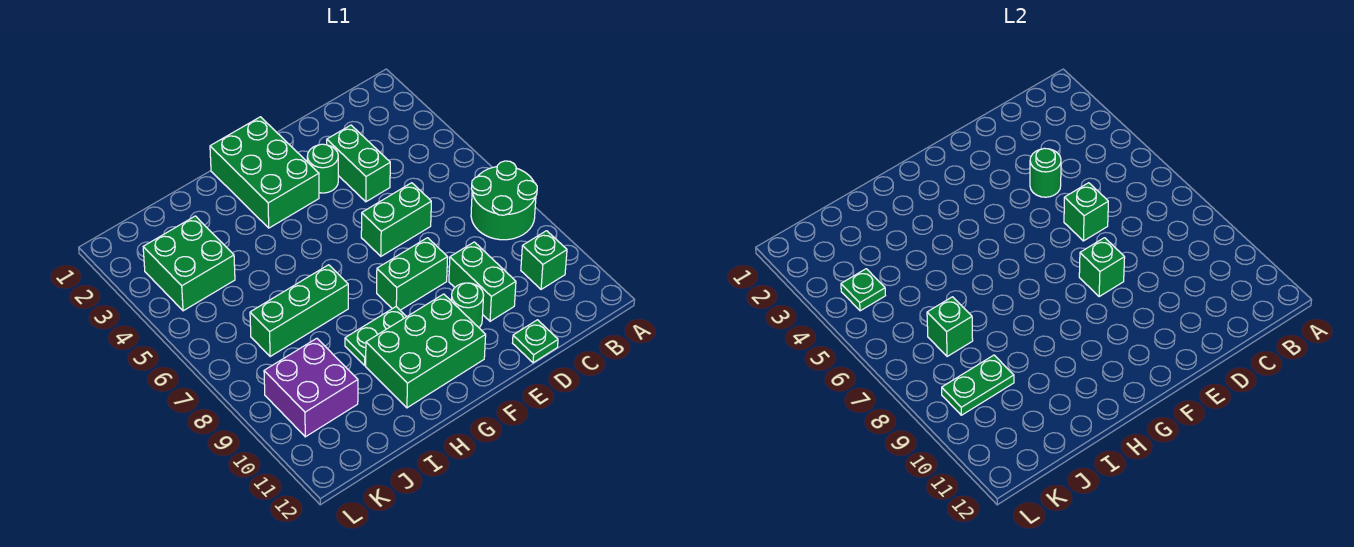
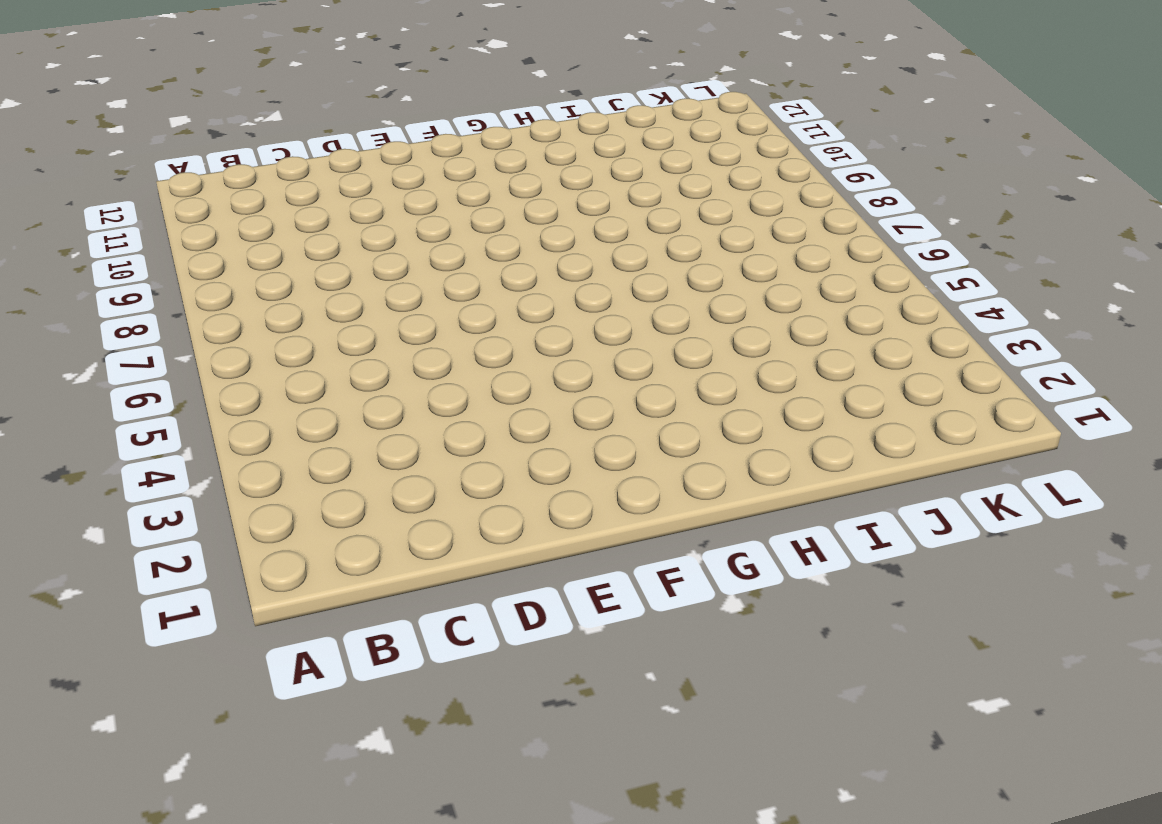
none -> green round brick A7:B8 level 1
none -> green brick B10 level 1
none -> green brick D3:D4 level 1

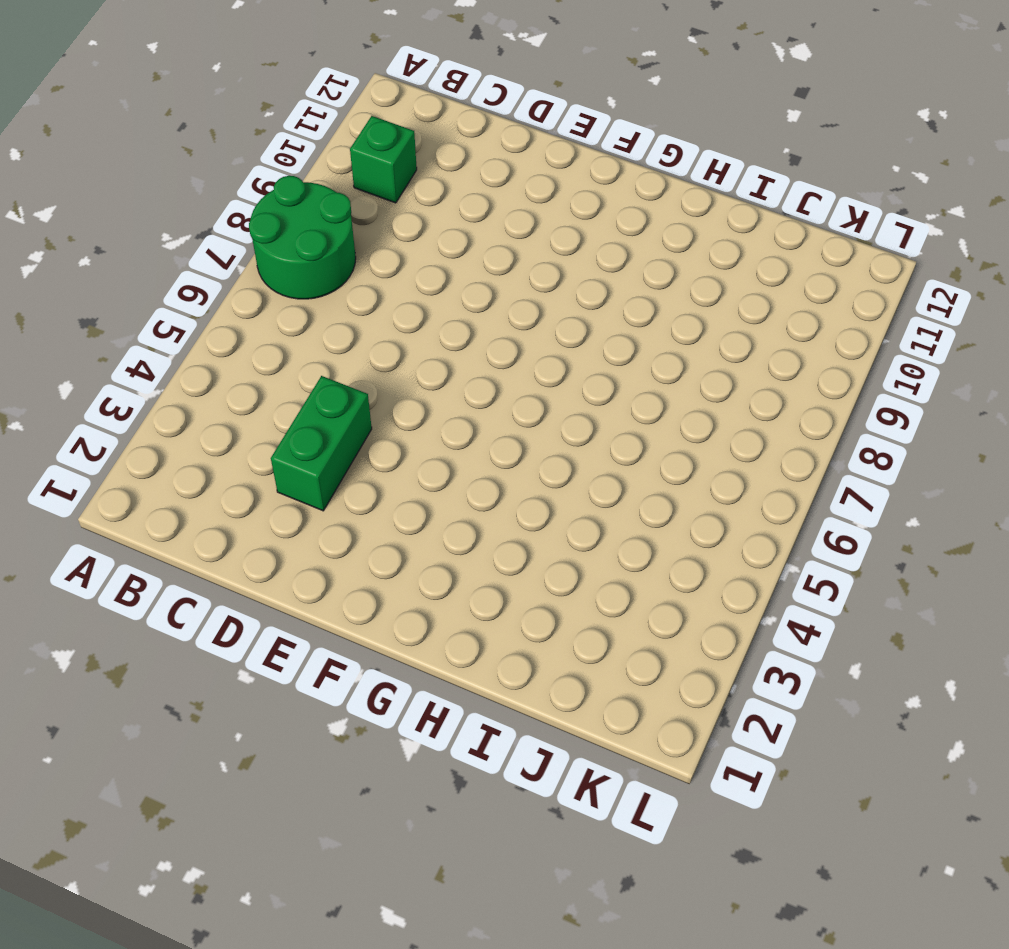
none -> green brick D6:E6 level 1
none -> green brick D9:D10 level 1
none -> green plate D12 level 1

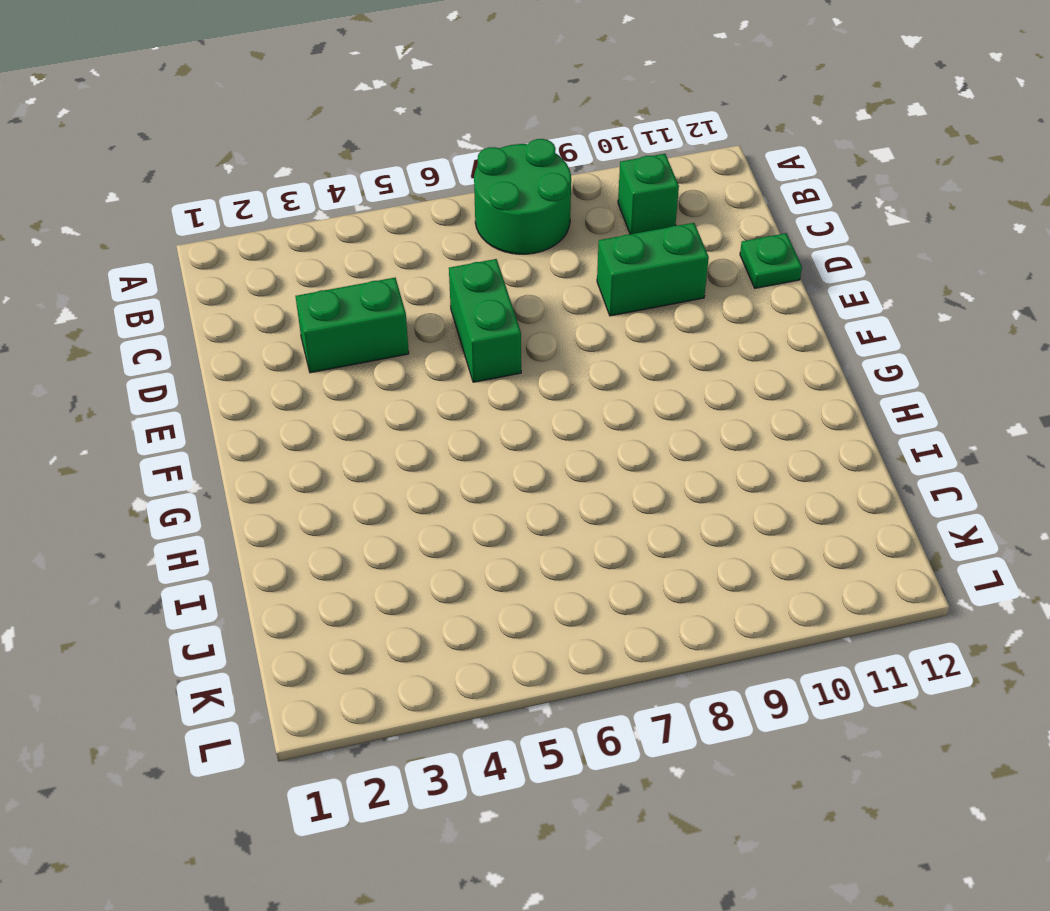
none -> green round brick E3 level 1
none -> green brick E8:F8 level 1
none -> green round brick E10 level 1

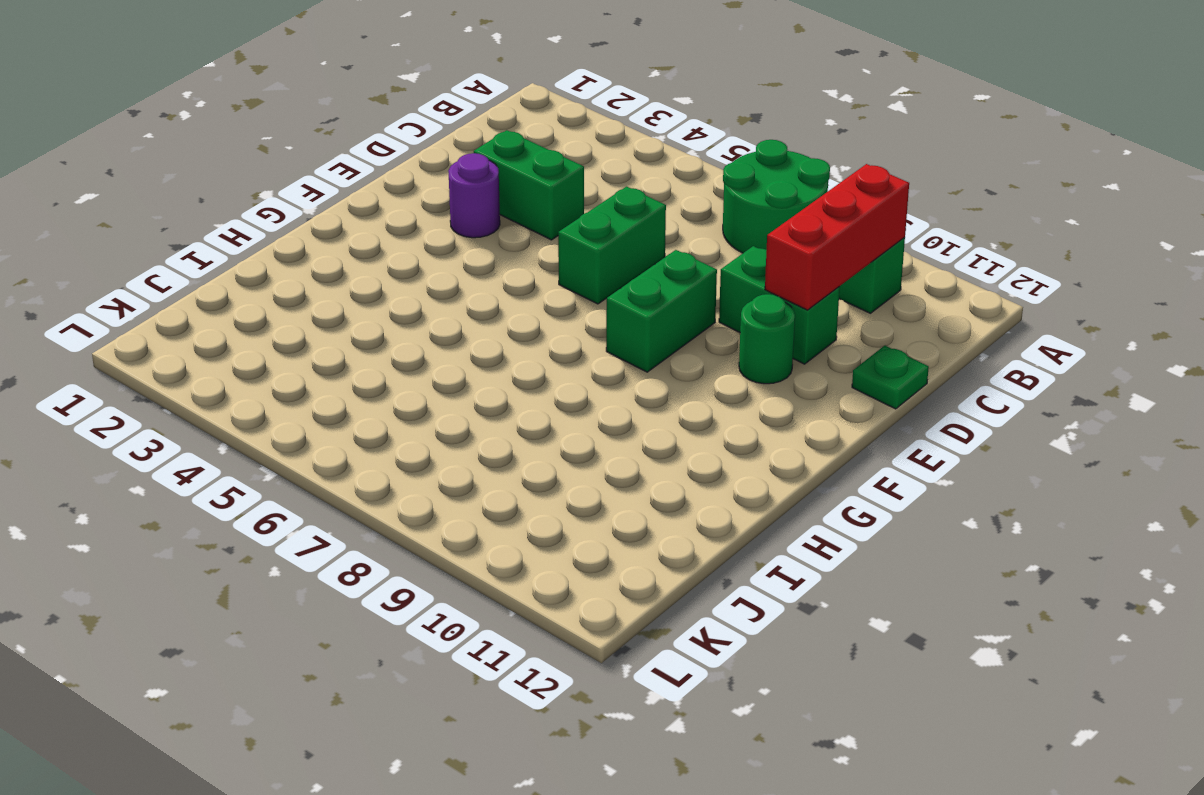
red brick B10:D10 level 2 -> none
purple round brick E3 level 1 -> green round brick E3 level 1
none -> green brick F1:G3 level 1
none -> green brick F10:H11 level 1
none -> green plate G9:H9 level 1

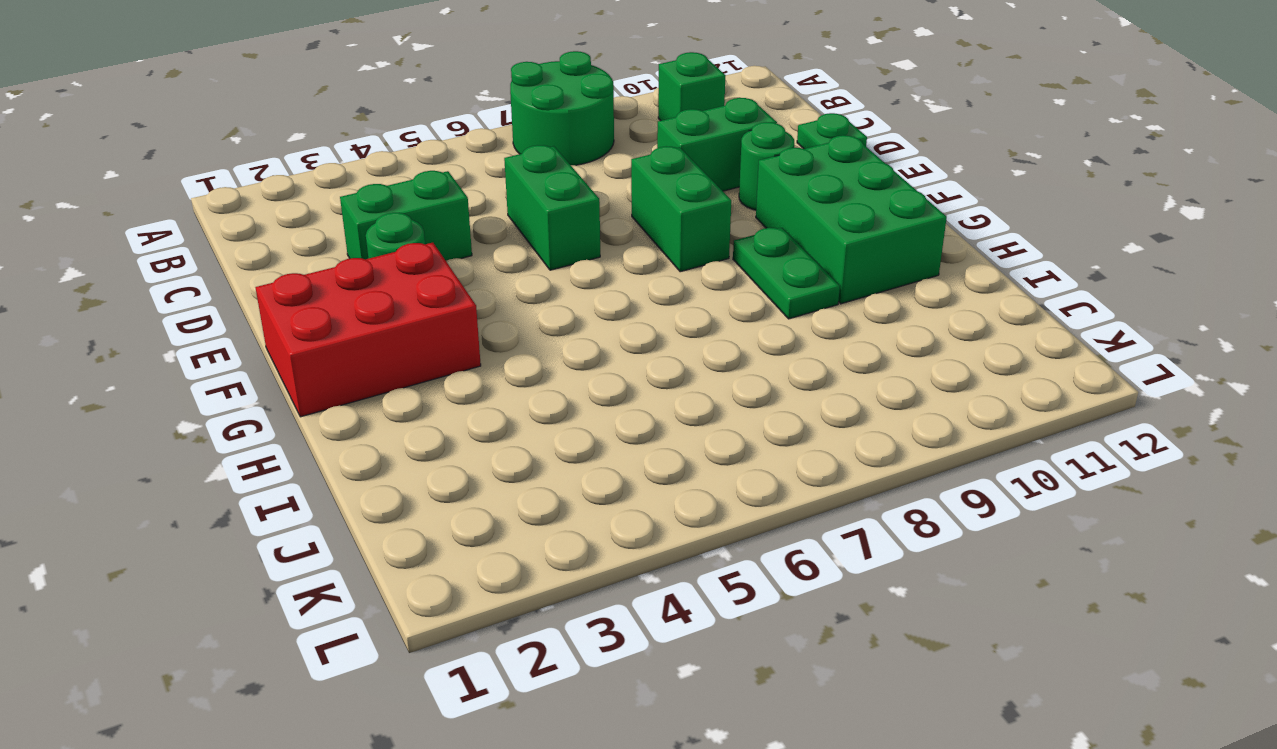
red brick F1:G3 level 1 -> green brick F1:G3 level 1
none -> green brick H7:J7 level 1
none -> green brick J3:K4 level 1
none -> purple brick J9:K10 level 1

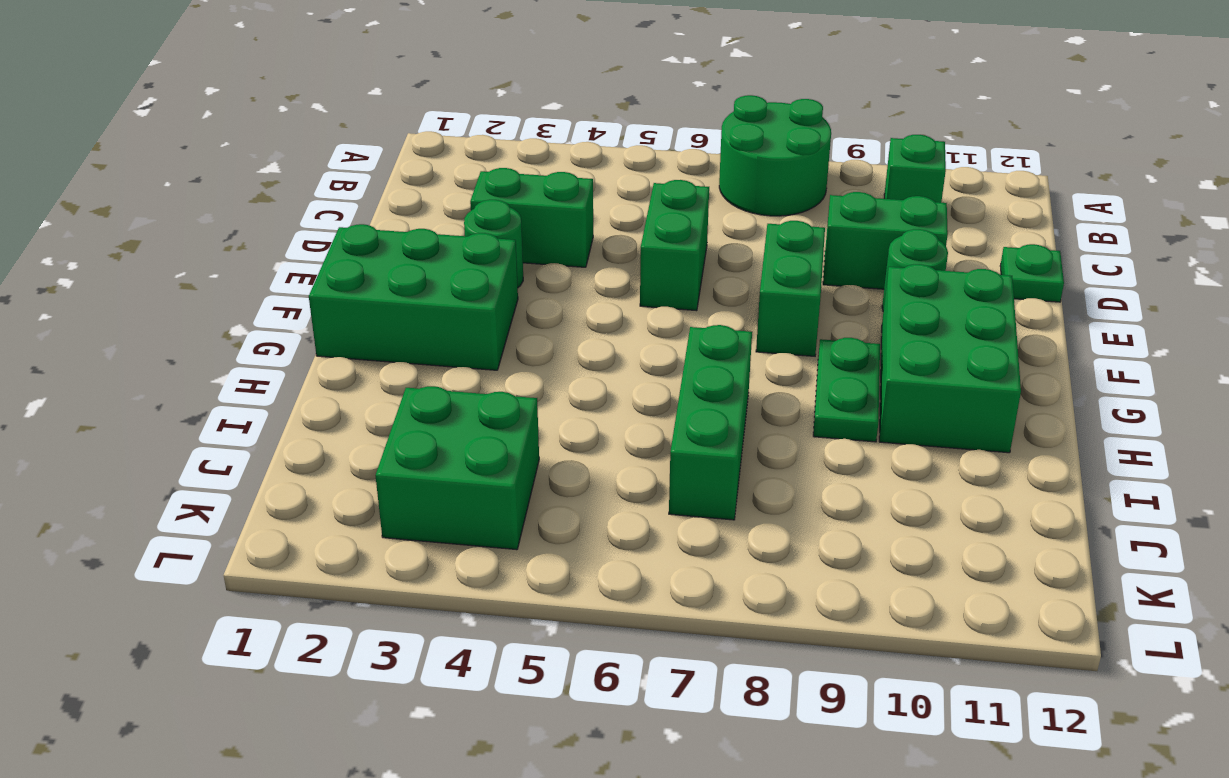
none -> purple brick J9:K10 level 1
none -> green round brick D4 level 2
none -> green brick D6 level 2

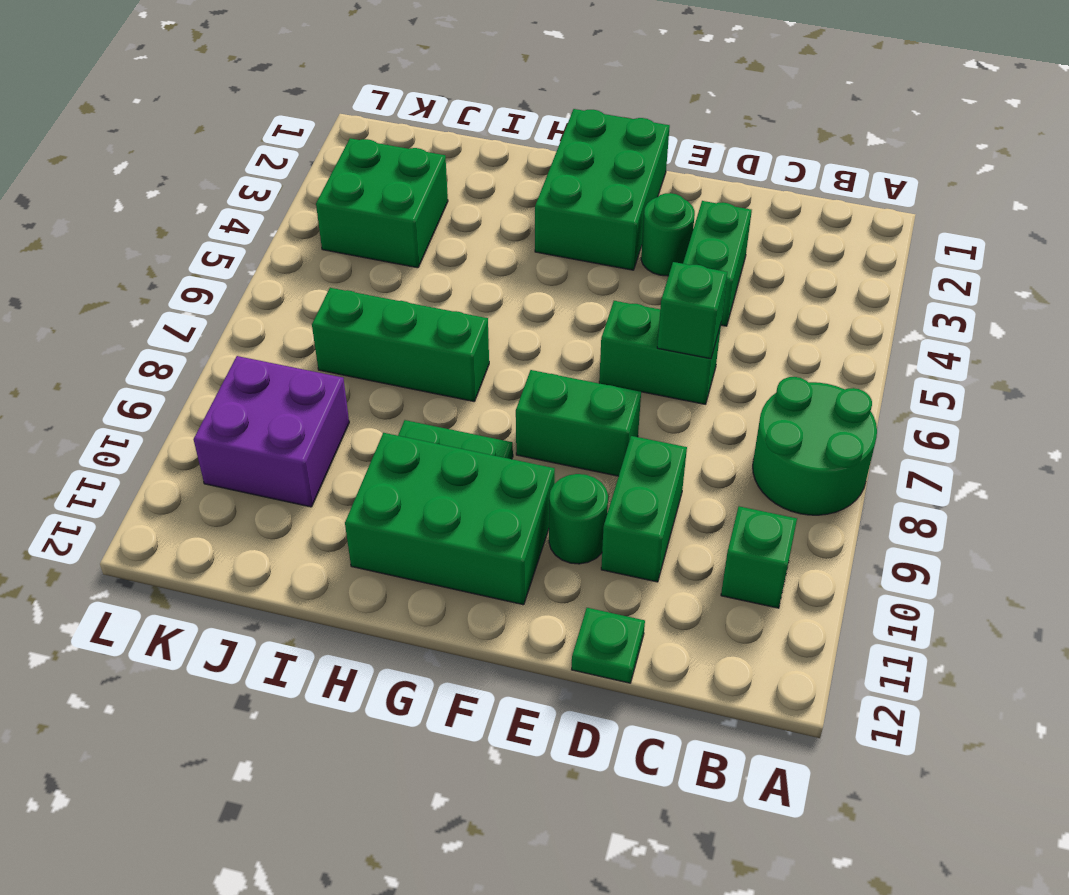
none -> green round brick D4 level 2
none -> green brick E8 level 2
none -> green brick J7 level 2

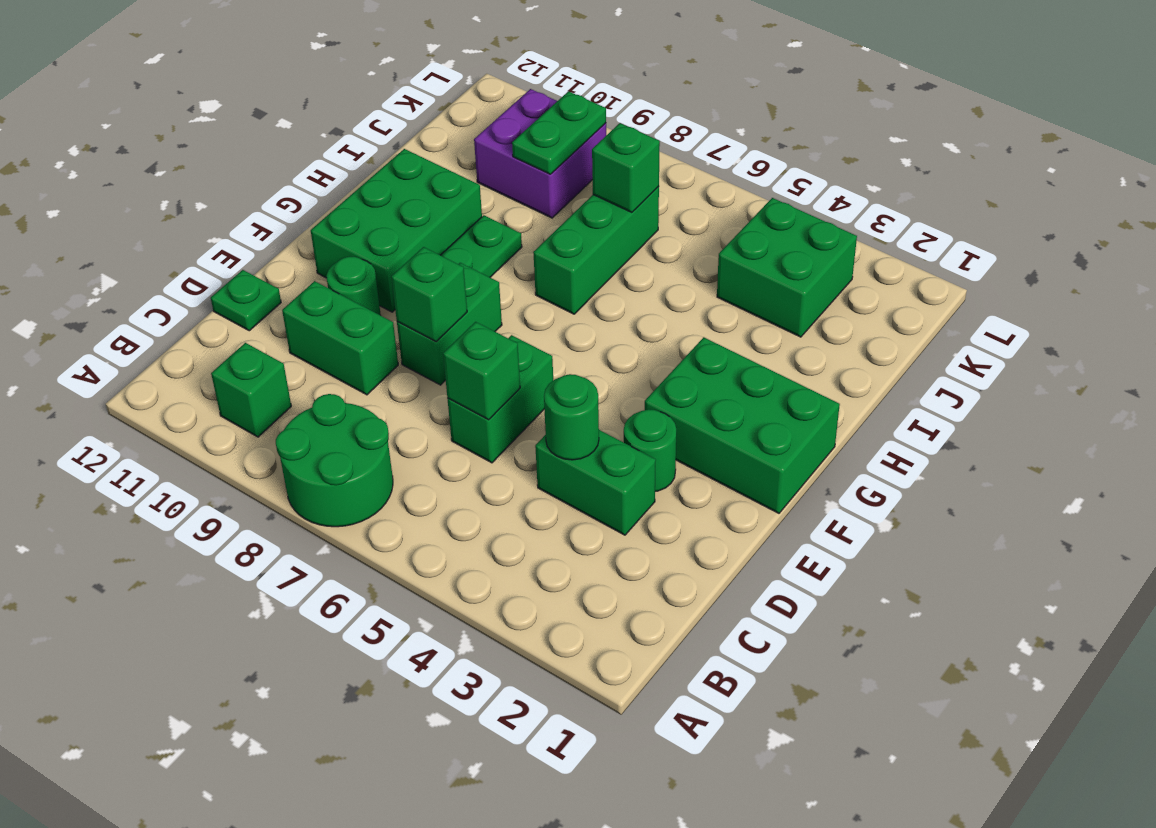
none -> green plate K4 level 2

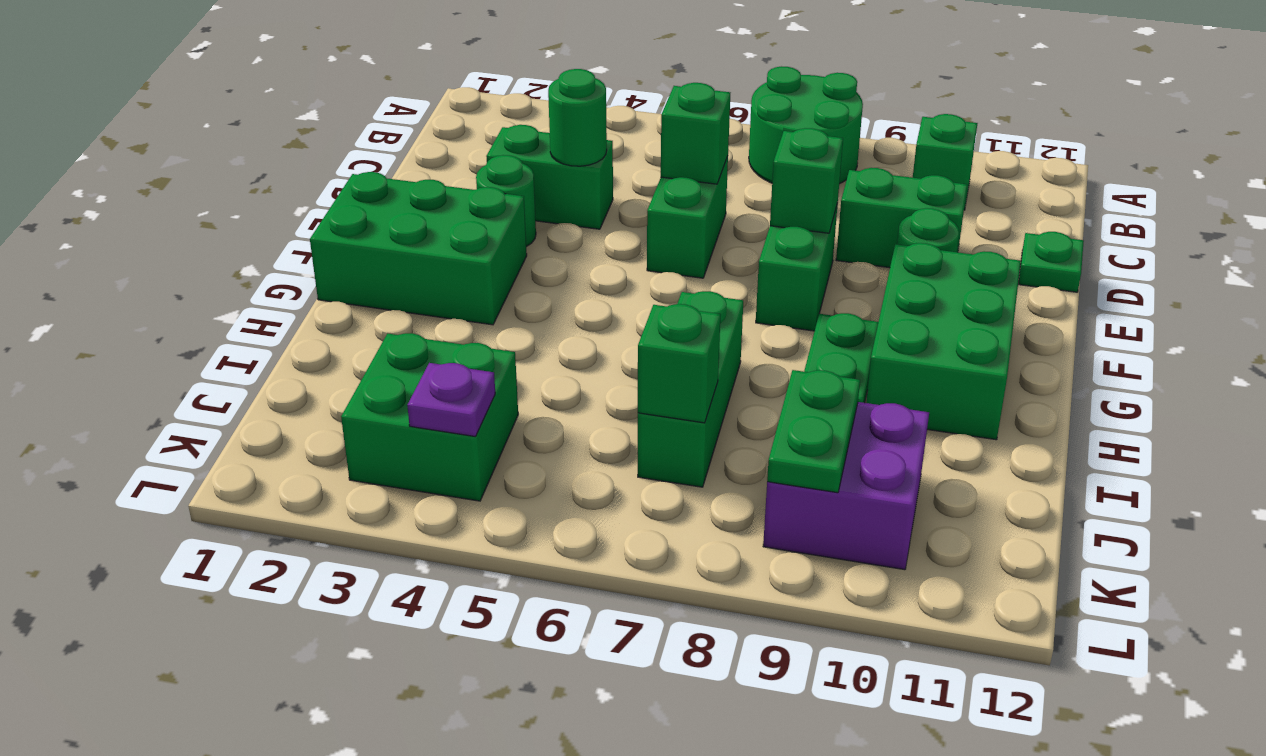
purple plate K4 level 2 -> green plate K4 level 2

